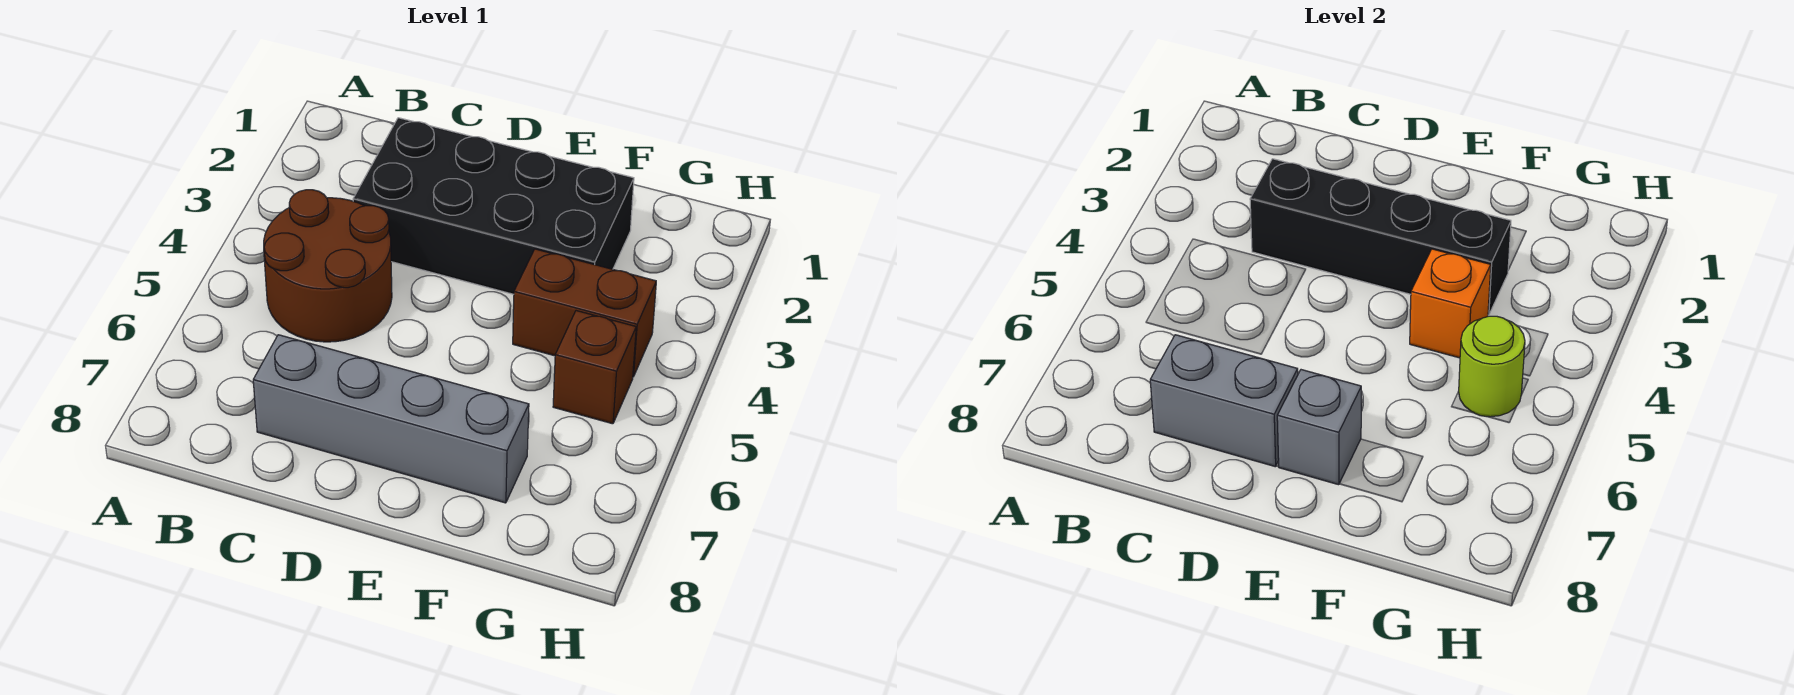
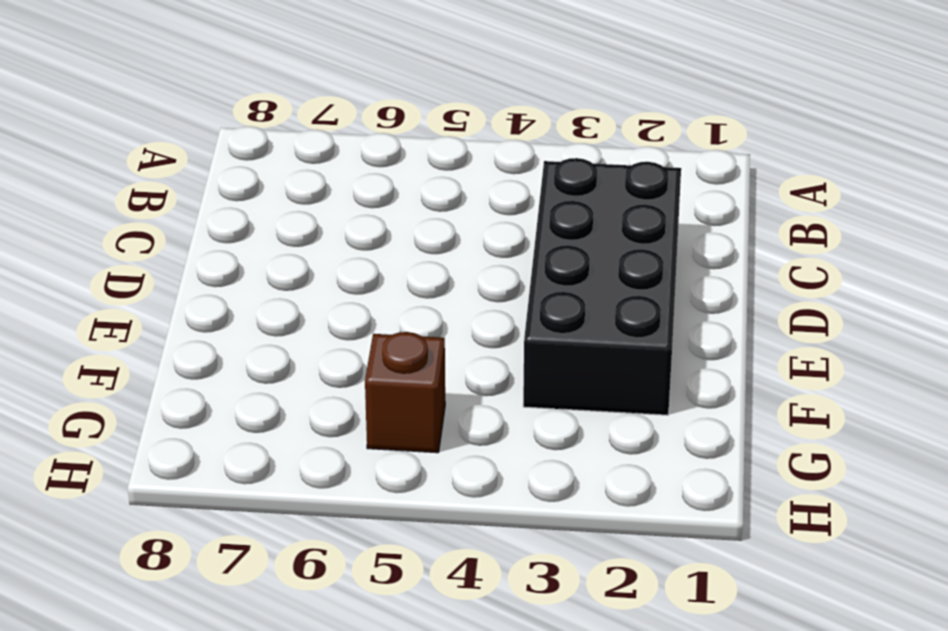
none -> brown round brick B4:C5 level 1
none -> grey brick C7:F7 level 1

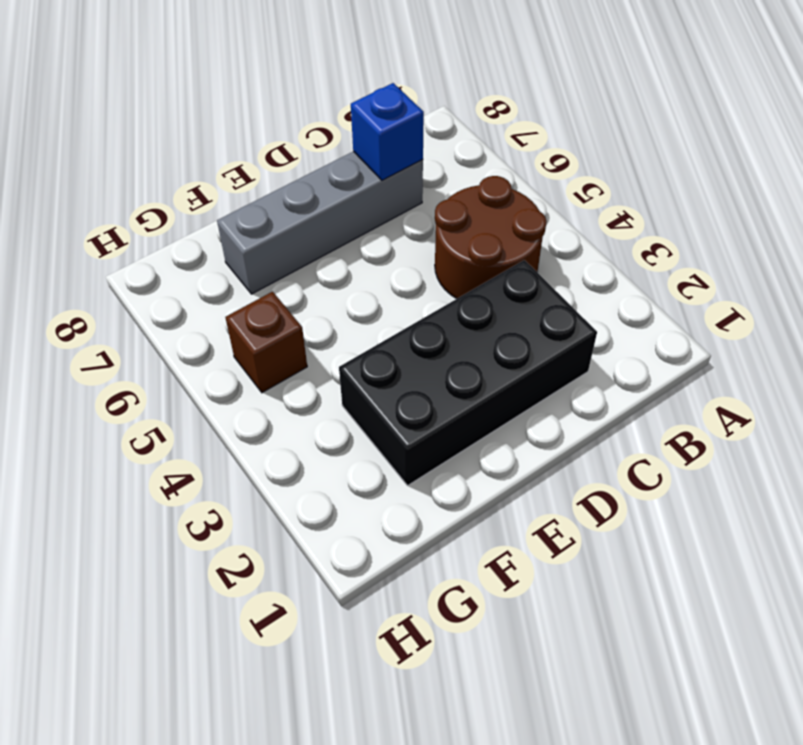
blue brick C7 level 2 -> grey brick C7:D7 level 2
none -> brown brick F4:G4 level 1
none -> black brick C3:F3 level 2

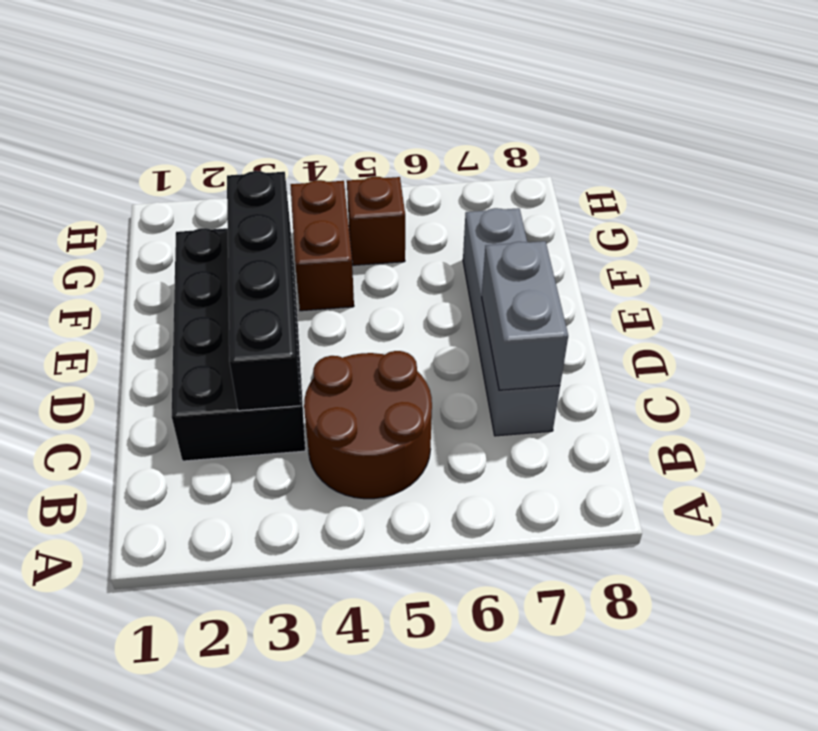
none -> grey brick E7 level 2
none -> orange brick F4 level 2

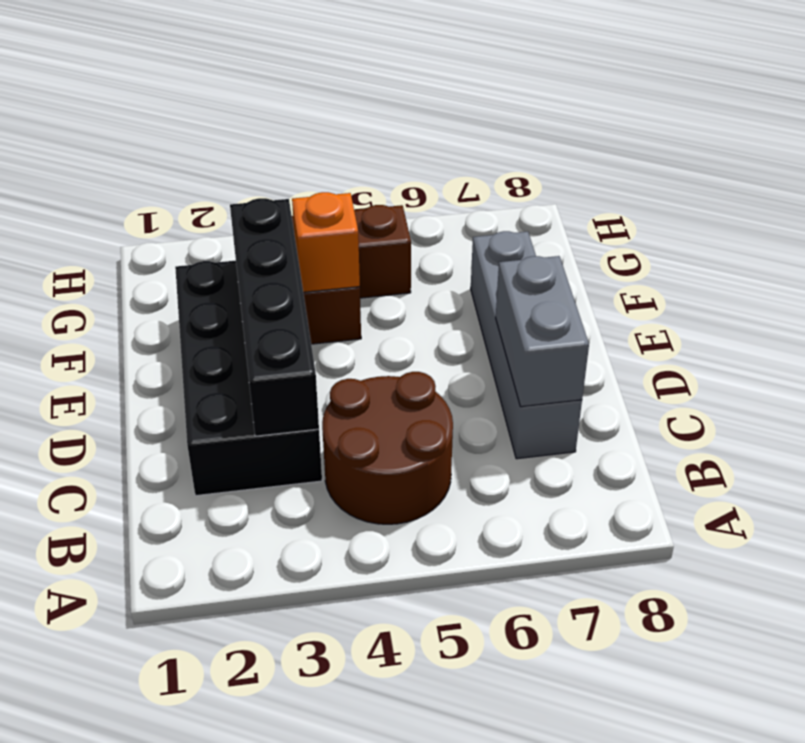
none -> grey brick E7 level 2
none -> lime round brick G5 level 2

